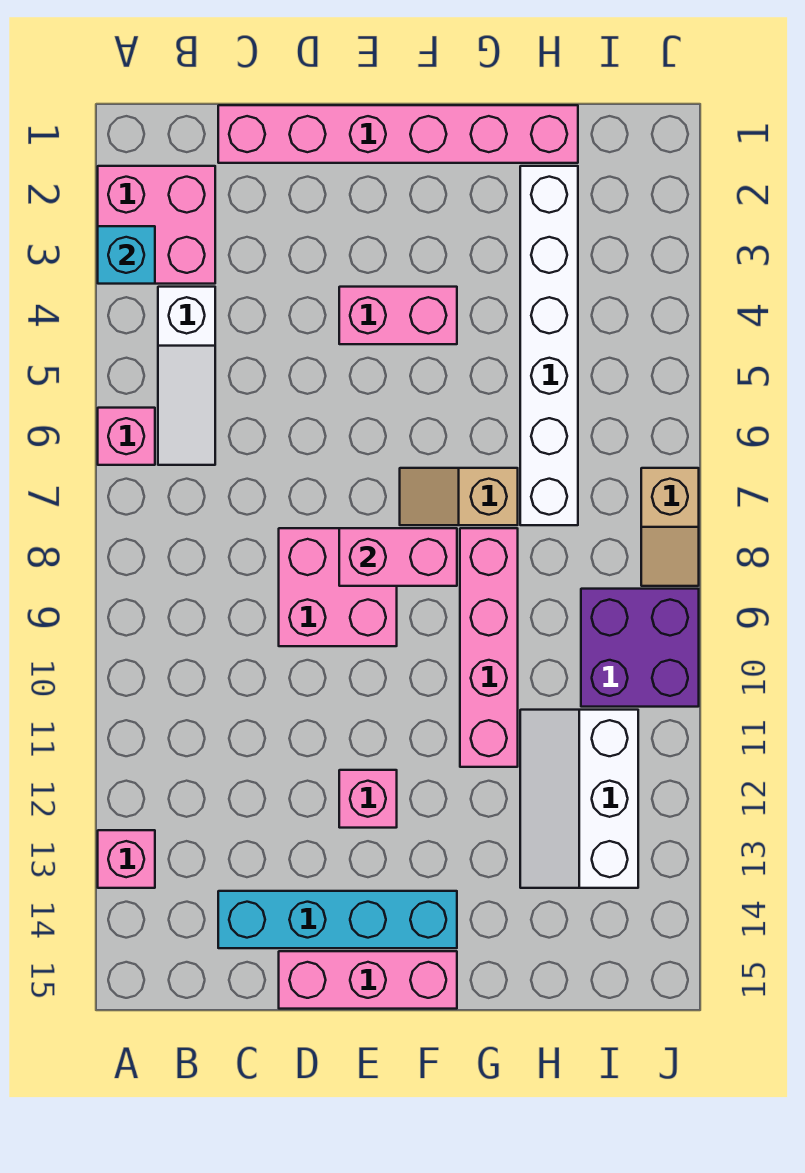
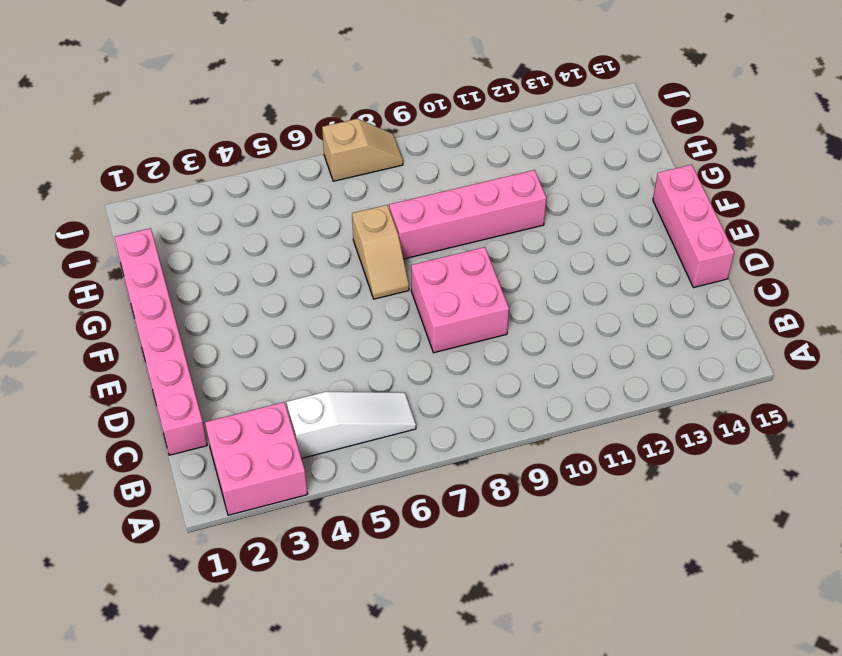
none -> pink brick A6 level 1
none -> pink brick A13 level 1
none -> cyan brick C14:F14 level 1

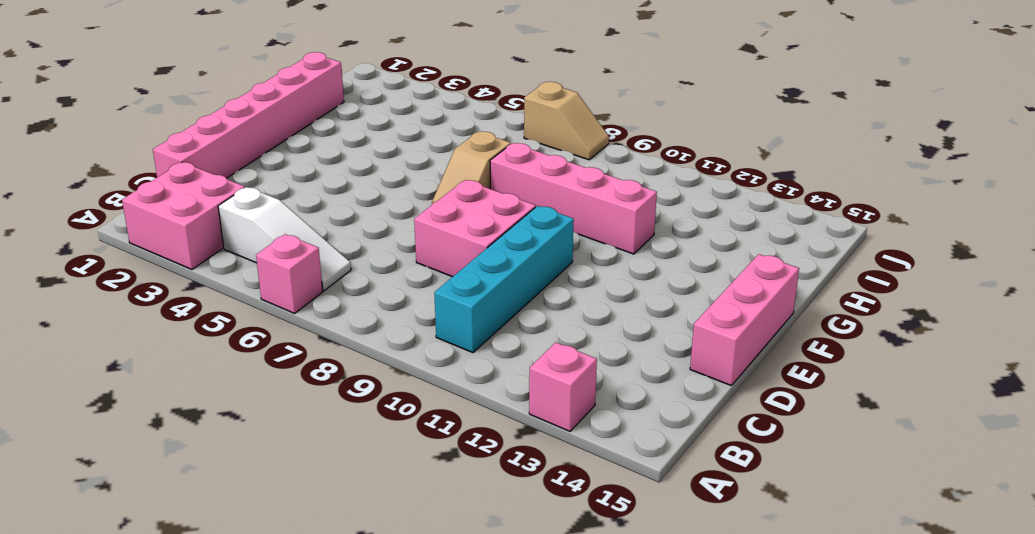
cyan brick B10:E10 level 1 -> cyan brick C14:F14 level 1
none -> pink brick E4:F4 level 1
none -> pink brick E12 level 1
none -> white brick H2:H7 level 1

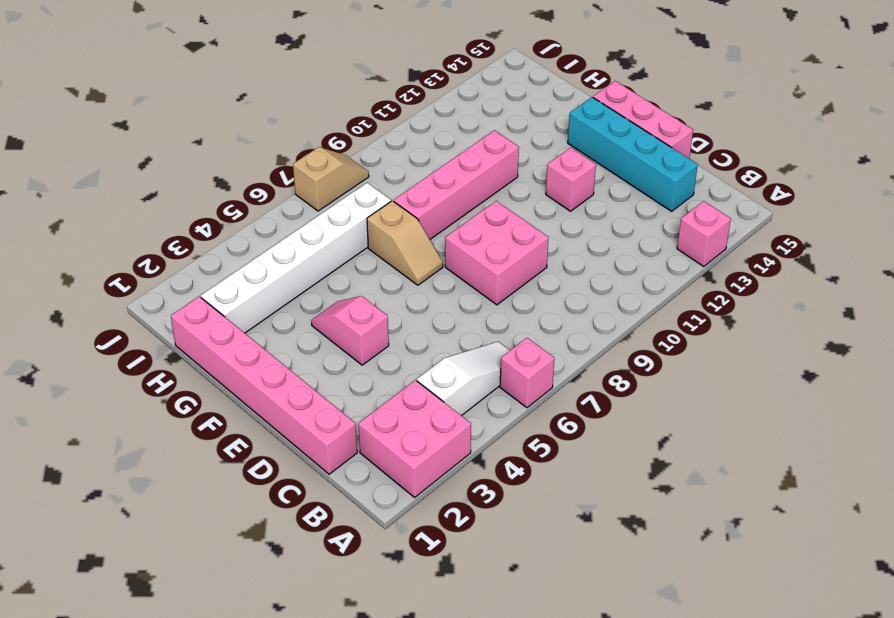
pink slope E4:F4 level 1 top E -> pink brick E4:F4 level 1
none -> white slope H11:I13 level 1 top I
none -> purple brick I9:J10 level 1
none -> cyan brick A3 level 2

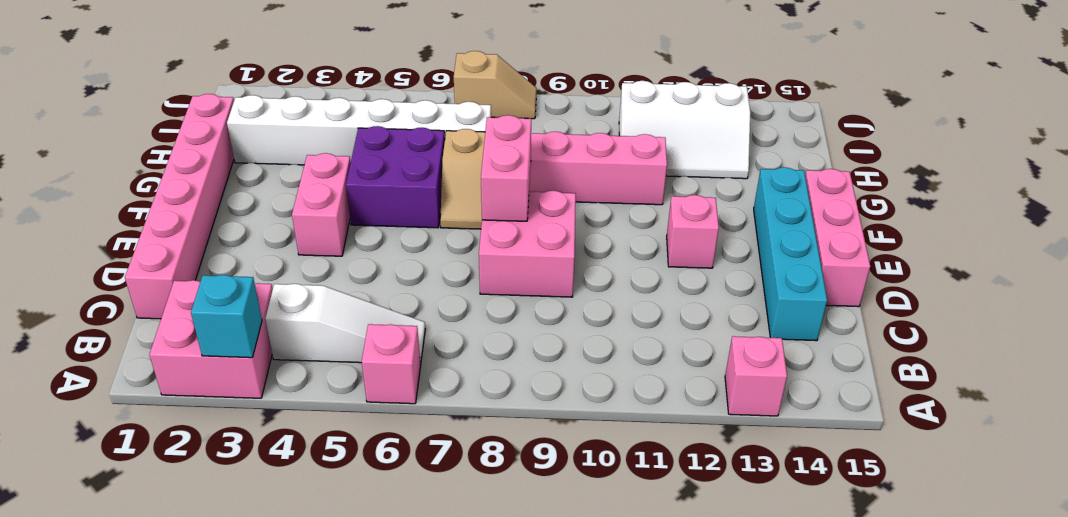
purple brick F5:G6 level 1 -> purple brick I9:J10 level 1

